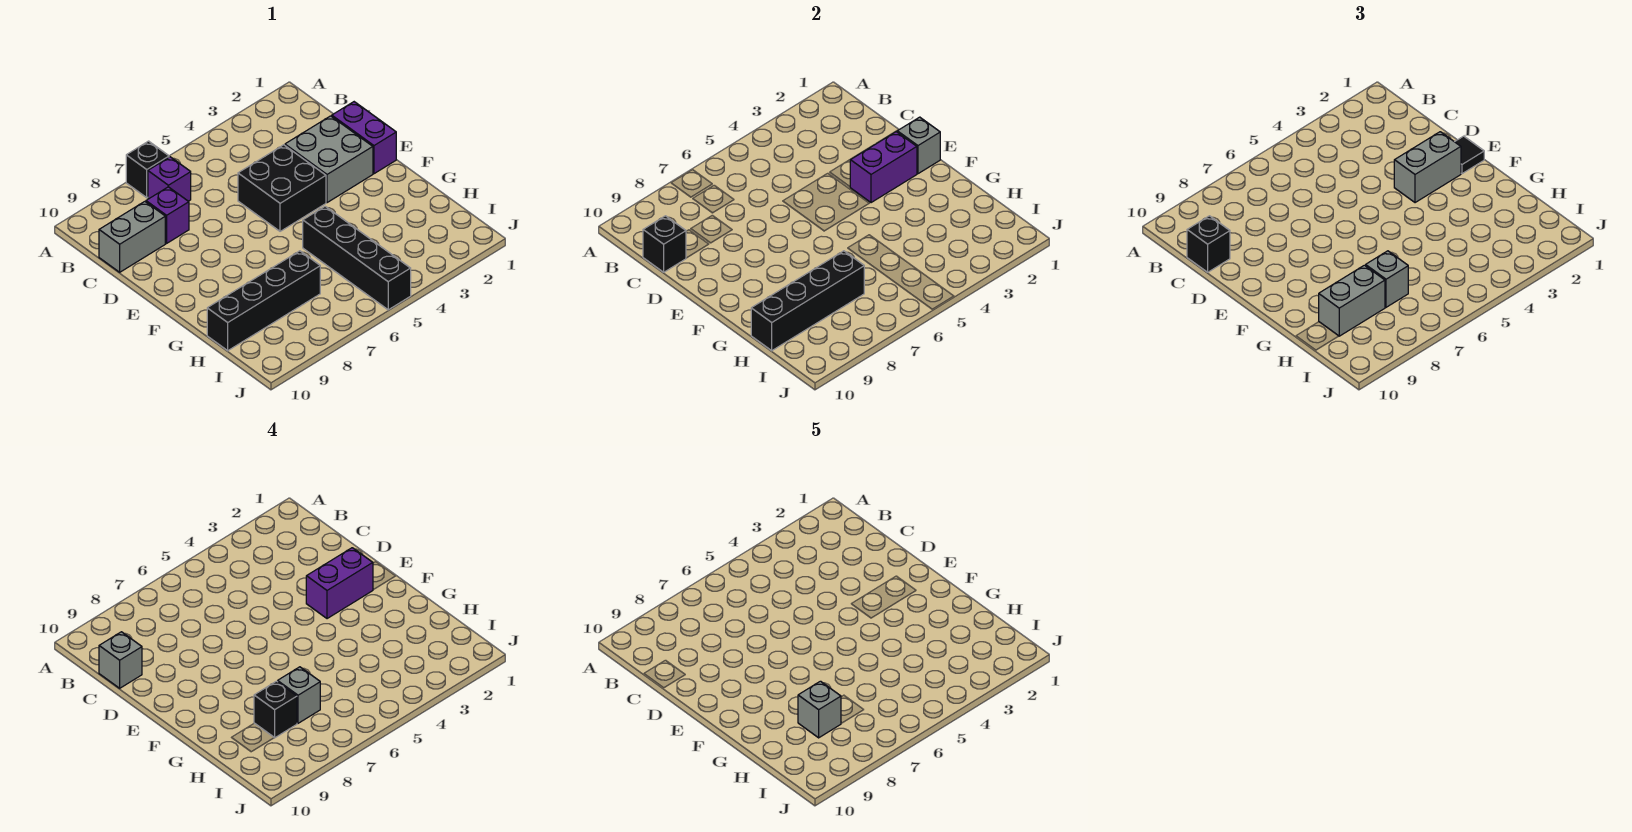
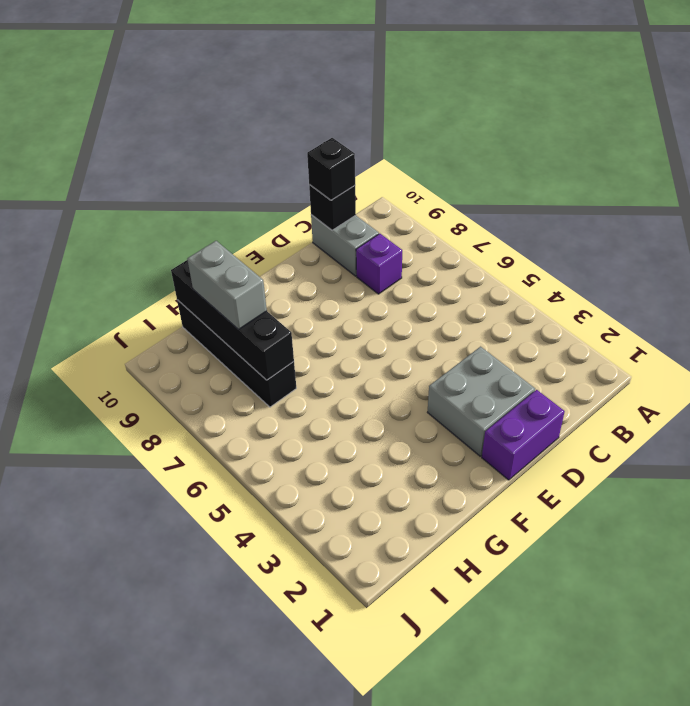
none -> black brick A7 level 1
none -> purple brick B7 level 1
none -> black brick D4:E5 level 1

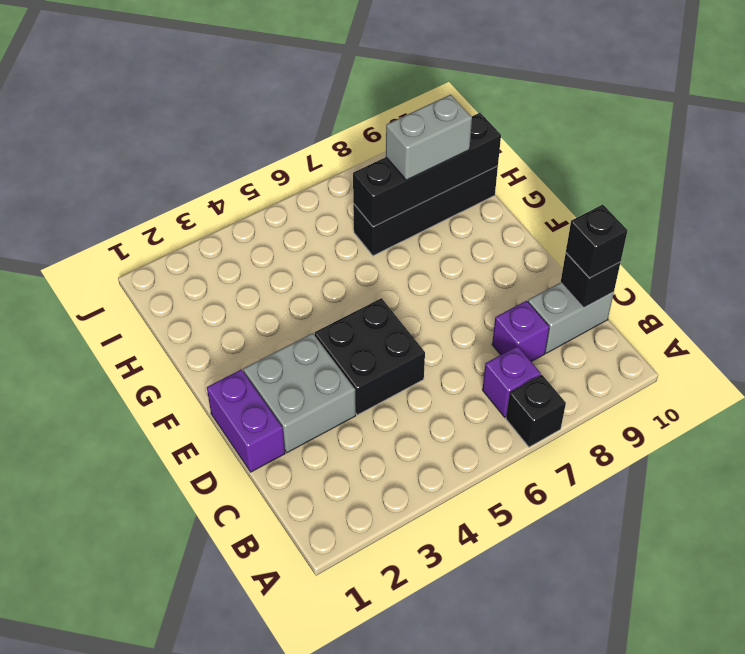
none -> black brick G5:J5 level 1
none -> grey brick E1 level 2
none -> purple brick E2:E3 level 2

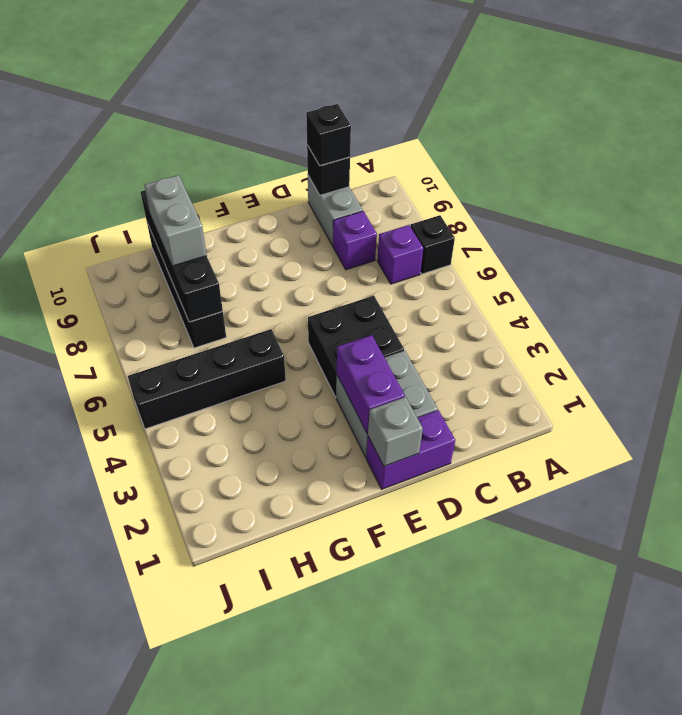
none -> black tile E1 level 3
none -> grey brick E2:E3 level 3
none -> grey brick H7 level 3

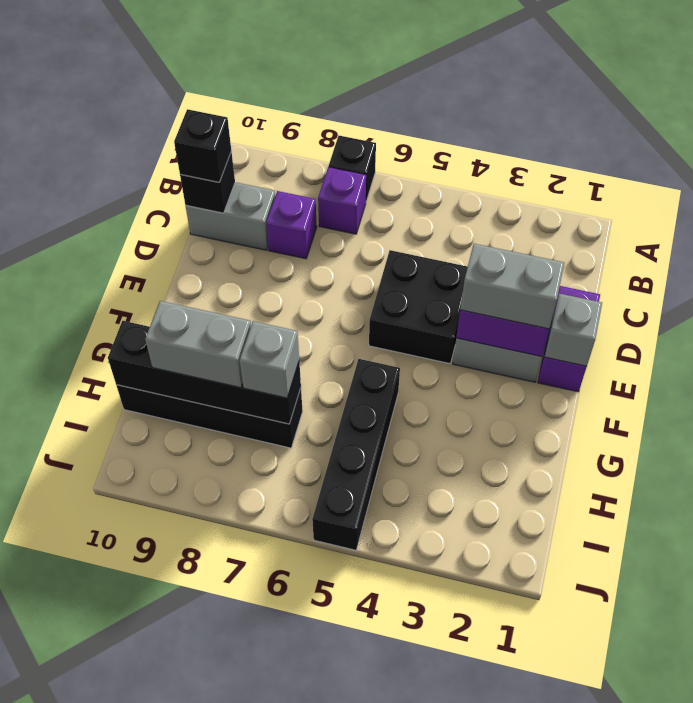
none -> black tile E1 level 3
none -> grey brick C10 level 4
none -> purple brick E2:E3 level 4

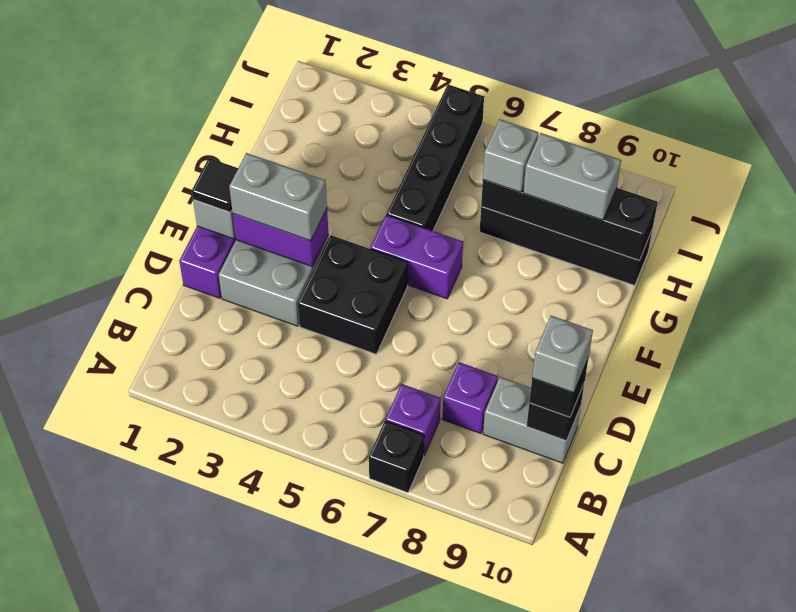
purple brick F5:F6 level 1 -> purple brick E2:E3 level 4
none -> grey brick H7 level 4
none -> black brick H8 level 4
none -> grey brick H8 level 5

